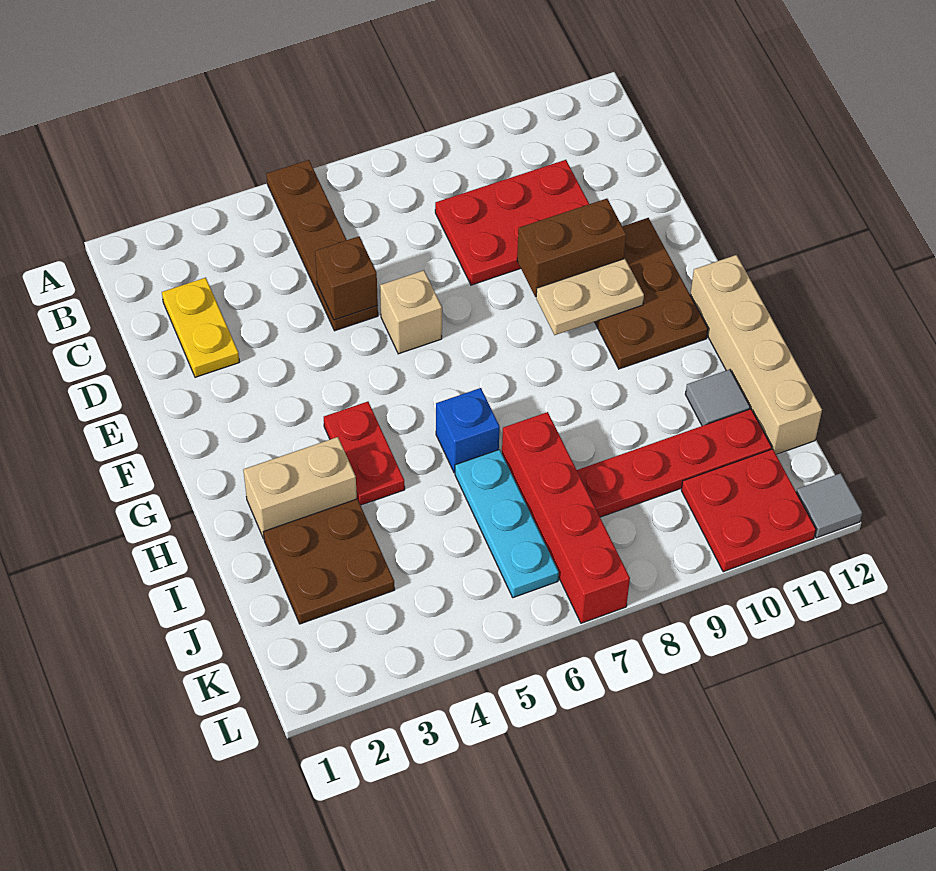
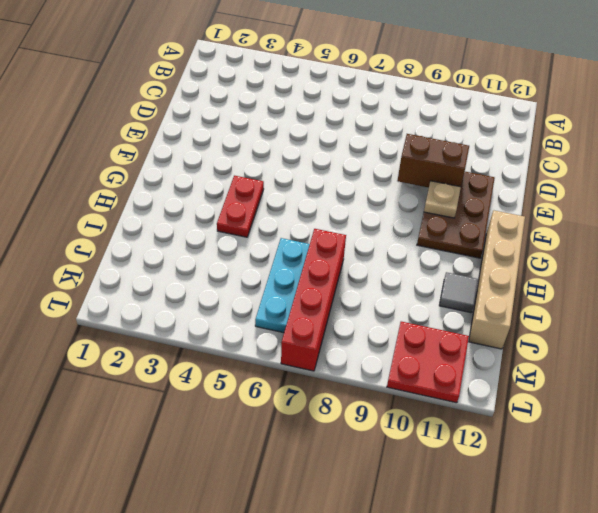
tan plate F10 level 2 -> tan plate F9:F10 level 2
none -> brown plate A5:D5 level 1
none -> yellow plate C2:D2 level 1
none -> red plate C8:D10 level 1

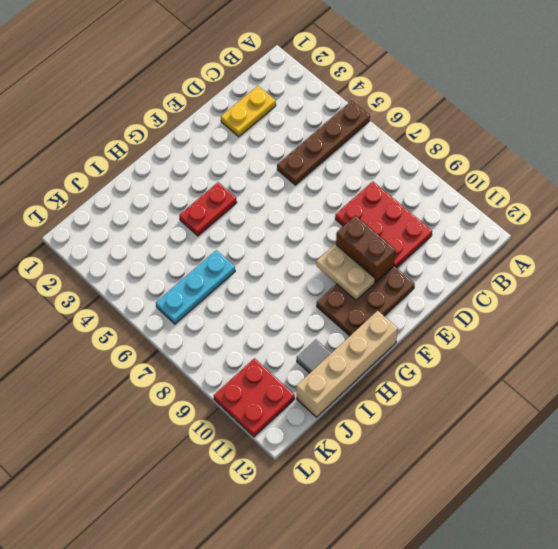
none -> tan brick E6 level 1
none -> tan brick H2:H3 level 1
none -> blue brick H6 level 1

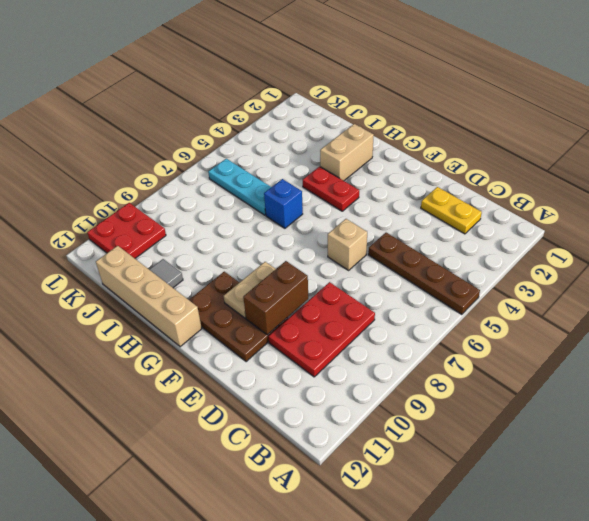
none -> brown plate I2:J3 level 1
none -> red brick I7:L7 level 1
none -> red plate J8:J11 level 1

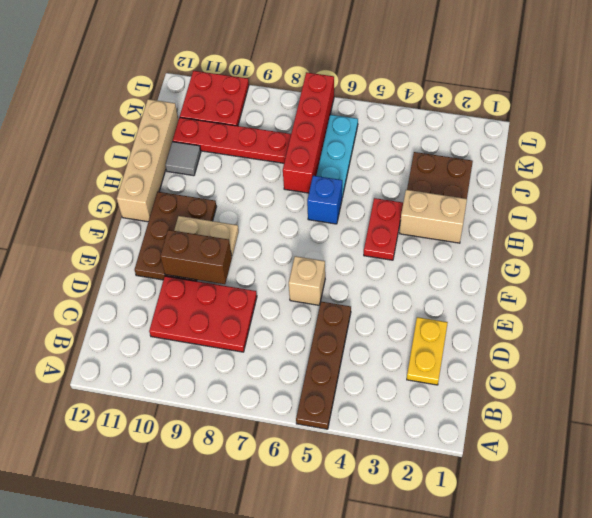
none -> grey tile L12 level 1
none -> brown brick D5 level 2

